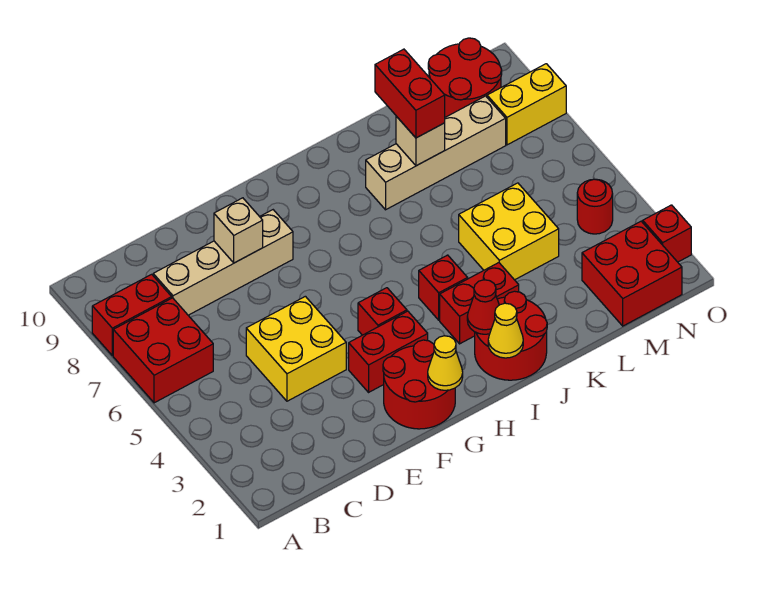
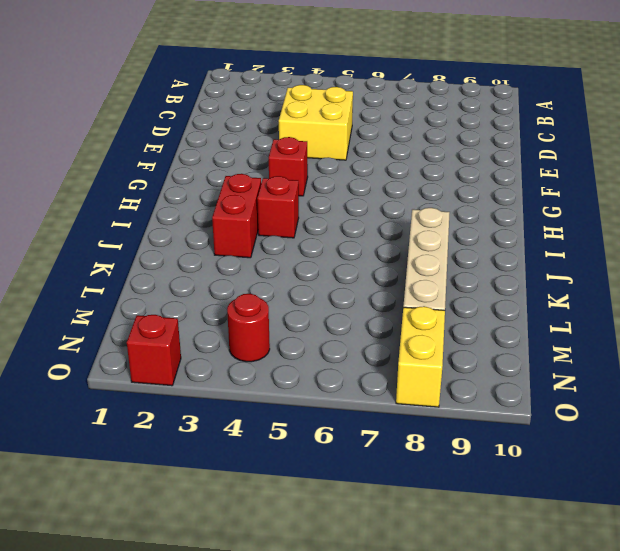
none -> red brick A6:B7 level 1
none -> red brick A8:B8 level 1
none -> tan brick C8:F8 level 1

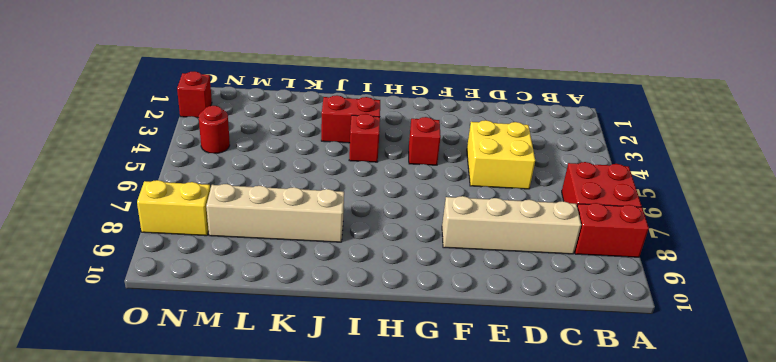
none -> red round brick F1:G2 level 1
none -> red brick F3:G3 level 1
none -> red round brick I1:J2 level 1

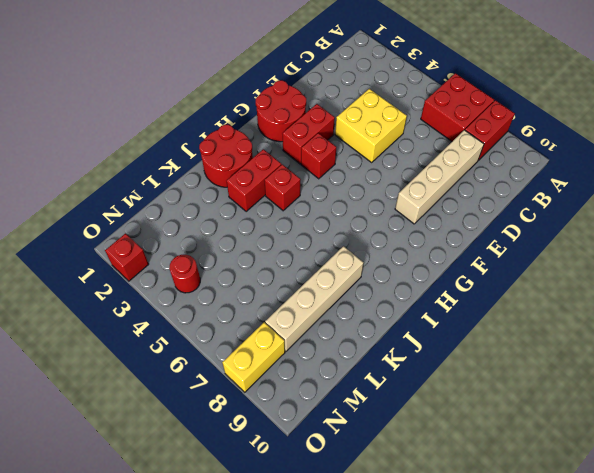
none -> yellow brick K4:L5 level 1
none -> red brick M1:N2 level 1
none -> red round brick M9:N10 level 1

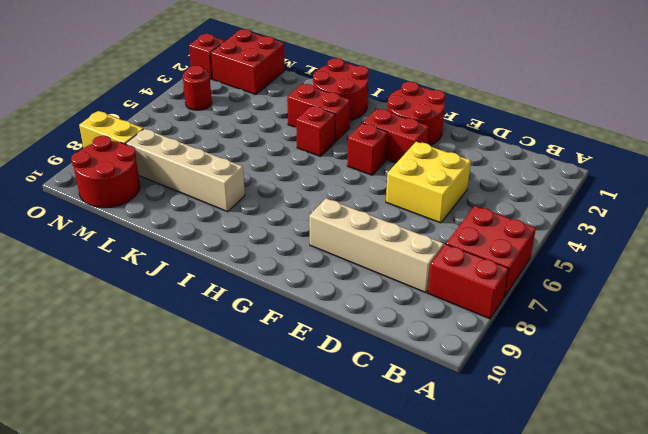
none -> yellow brick K4:L5 level 1
none -> tan brick E8 level 2
none -> yellow cone G1 level 2

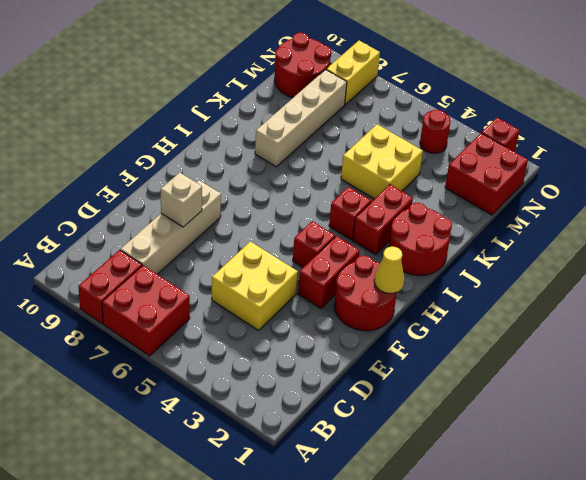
none -> yellow cone I1 level 2
none -> red cone I2 level 2
none -> tan brick K8 level 2

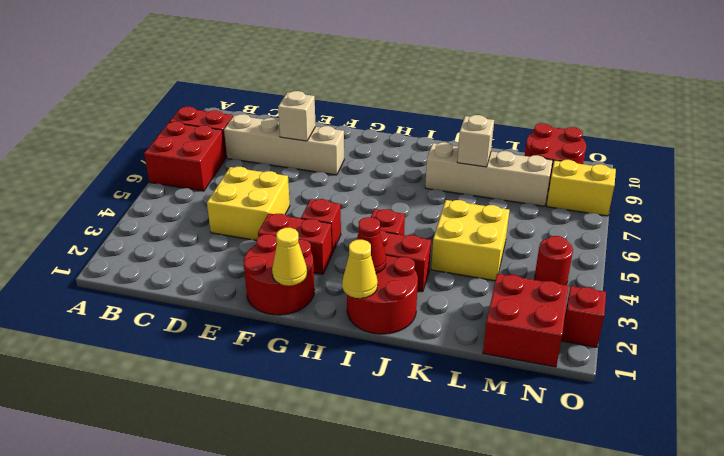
none -> red brick K8:K9 level 3

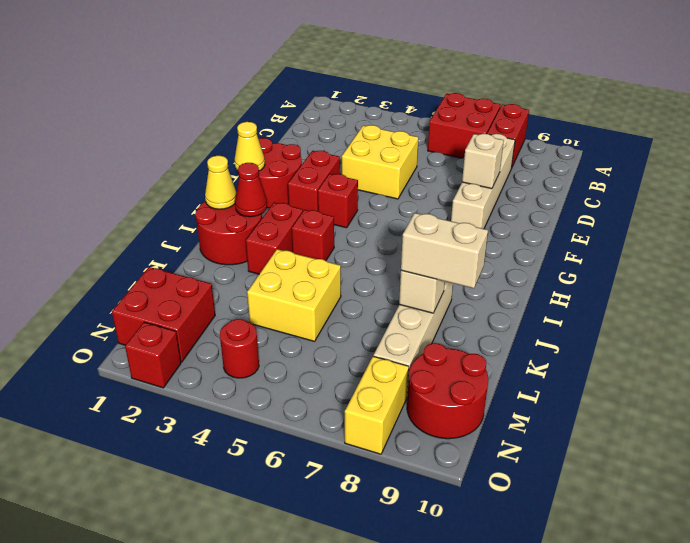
tan brick K8:K9 level 3 -> red brick K8:K9 level 3

